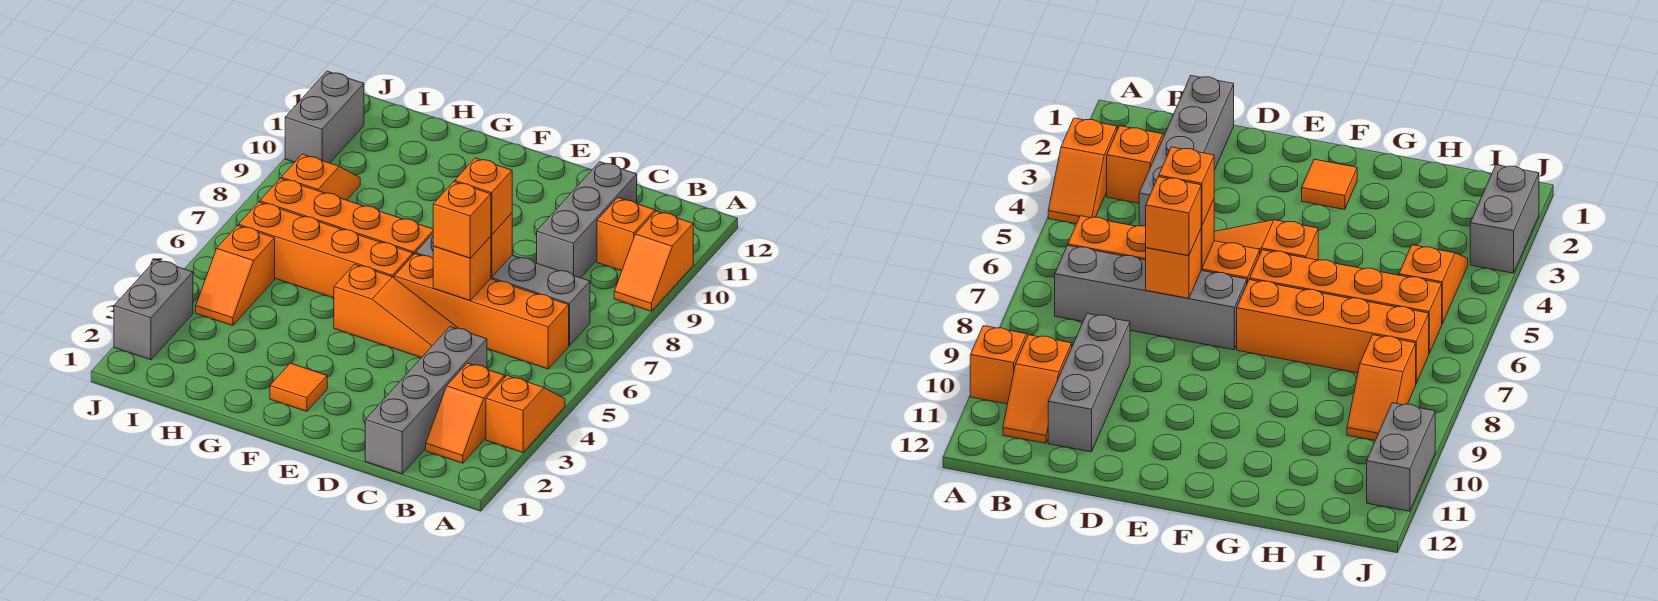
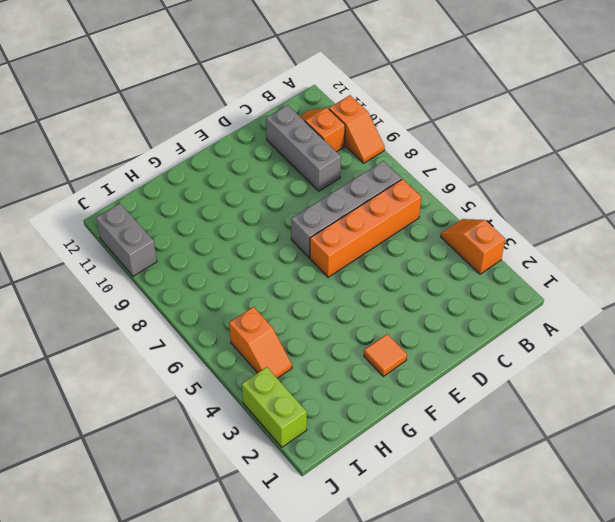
lime brick J2:J3 level 1 -> grey brick J2:J3 level 1
none -> orange slope B2:B3 level 1 top 3
none -> grey brick C1:C4 level 1
none -> orange slope D5:F5 level 1 top F

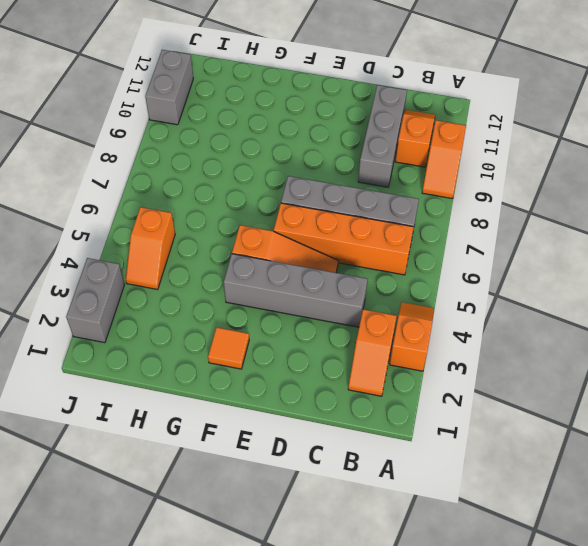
grey brick C4:F4 level 1 -> grey brick C1:C4 level 1
none -> orange brick F6:I6 level 1
none -> orange brick F7:I7 level 1
none -> orange slope I8:I9 level 1 top 8

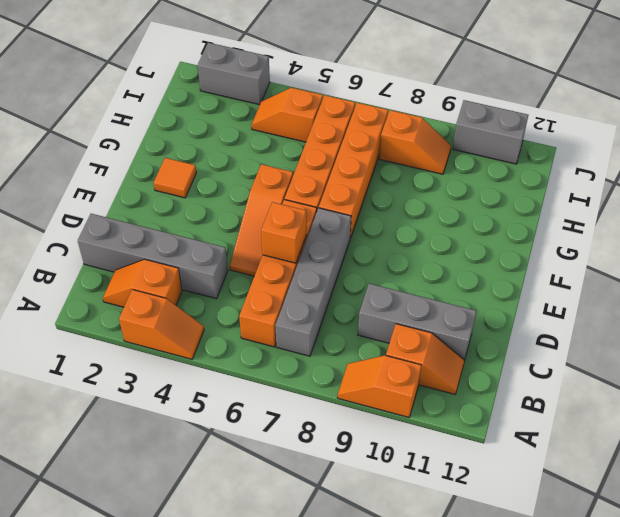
none -> orange brick D7 level 2
none -> orange brick D6 level 3
none -> orange brick D7 level 3

